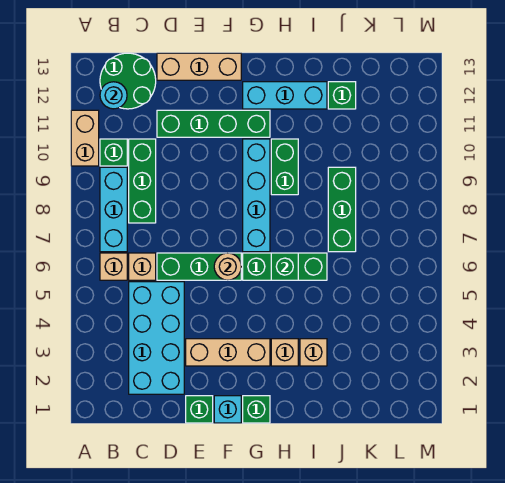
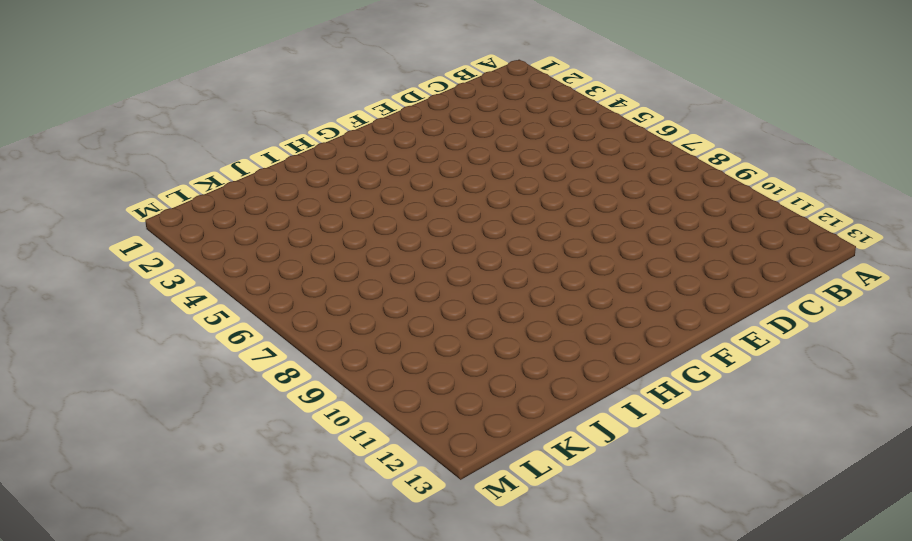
none -> tan brick A10:A11 level 1
none -> tan brick B6 level 1
none -> cyan brick B7:B9 level 1

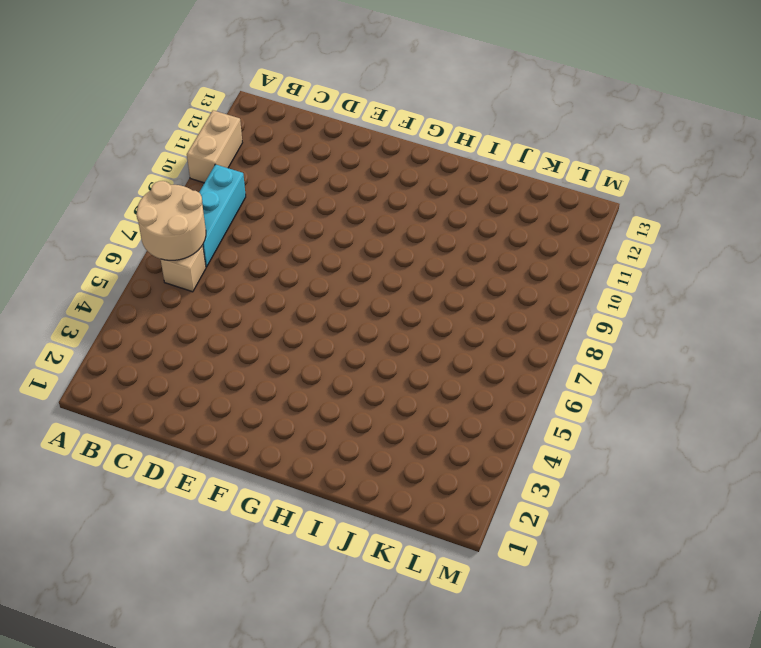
tan round brick A6:B7 level 2 -> none
none -> green brick B10 level 1
none -> green round brick B12:C13 level 1
none -> cyan brick C2:D5 level 1

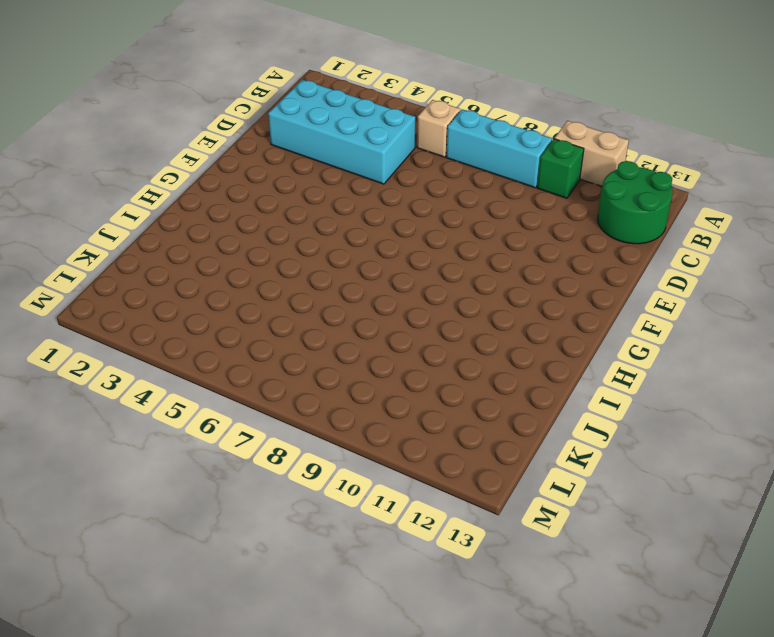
none -> tan brick C6 level 1
none -> green brick C8:C10 level 1
none -> green brick D6:F6 level 1

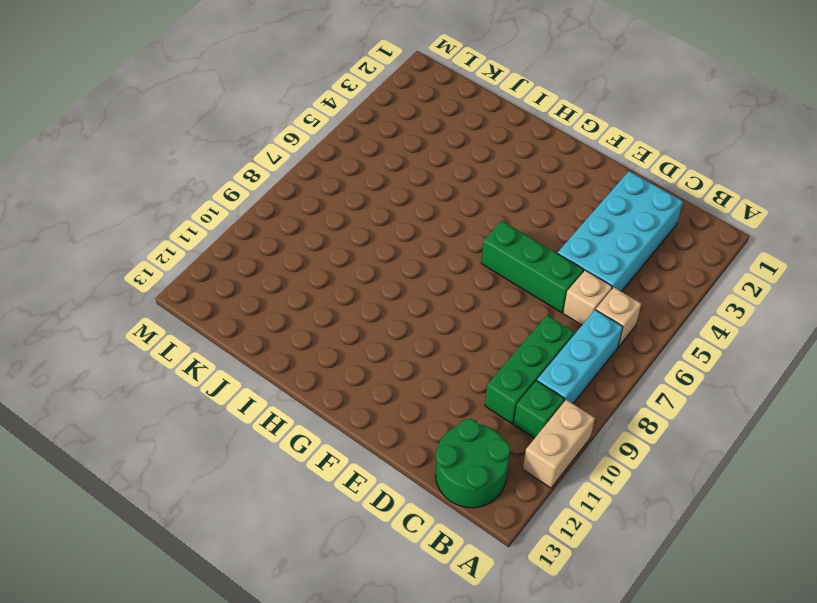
none -> green brick D11:G11 level 1
none -> tan brick D13:F13 level 1
none -> green brick E1 level 1

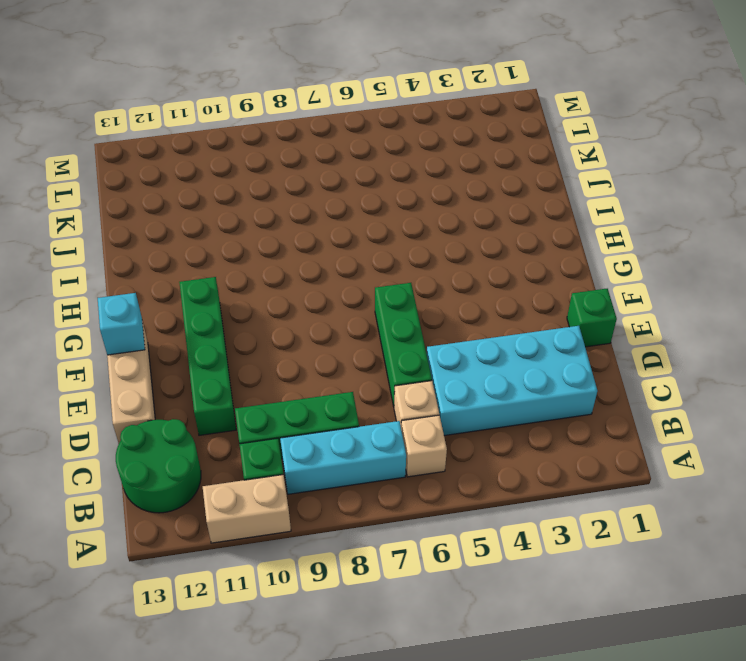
cyan brick F13 level 2 -> cyan brick F1 level 1
none -> tan brick E3:G3 level 1
none -> green brick G1 level 1
none -> green brick G6:I6 level 1

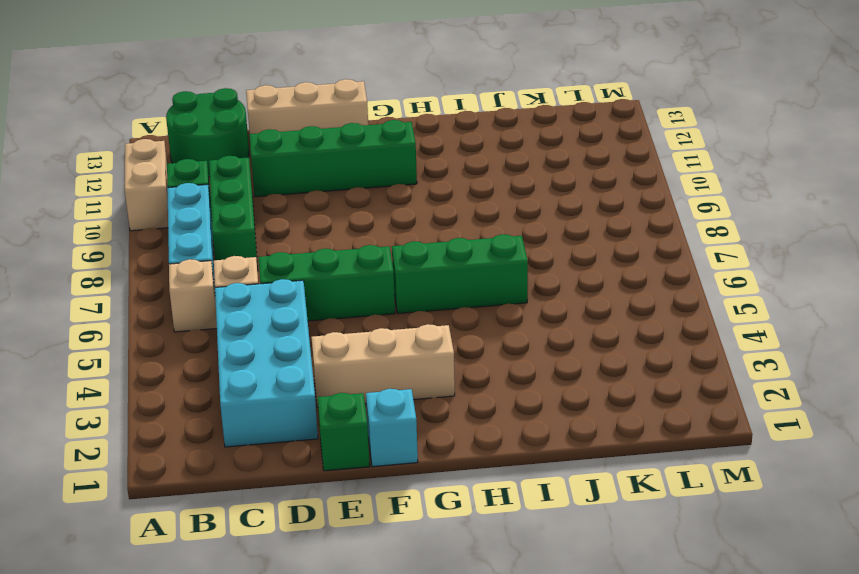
none -> green brick G1 level 1
none -> cyan brick G7:G10 level 1
none -> cyan brick G12:I12 level 1

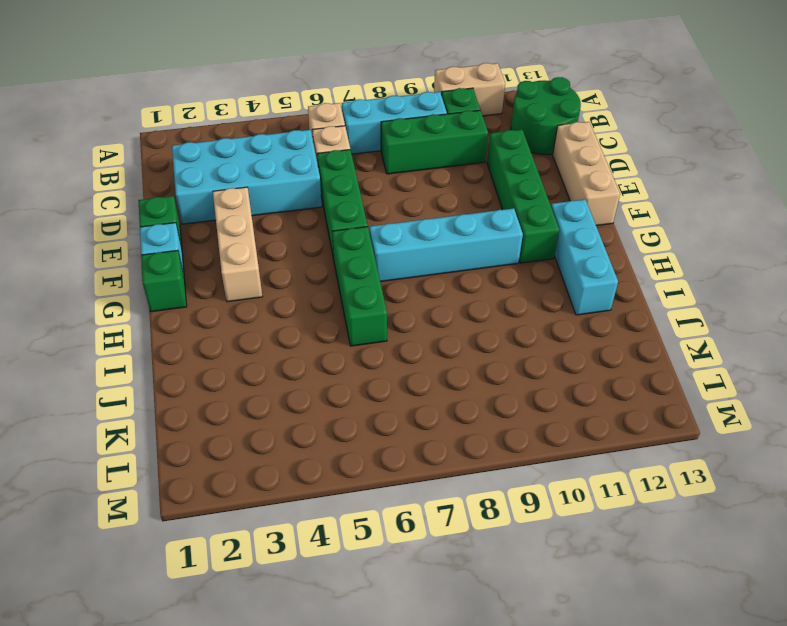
none -> tan brick H3 level 1
none -> green brick H9:H10 level 1
none -> tan brick I3 level 1

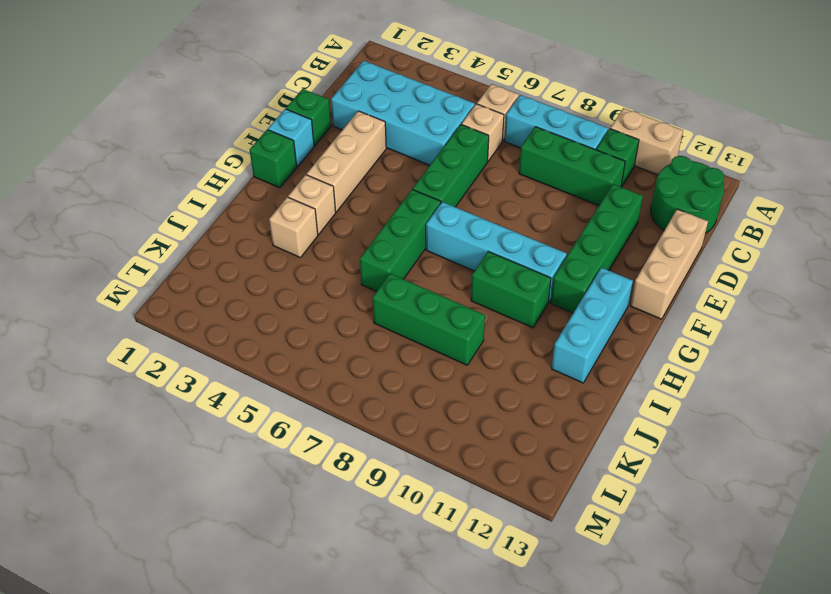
none -> green brick J12 level 1
none -> cyan round brick B12 level 2
none -> tan round brick F6 level 2

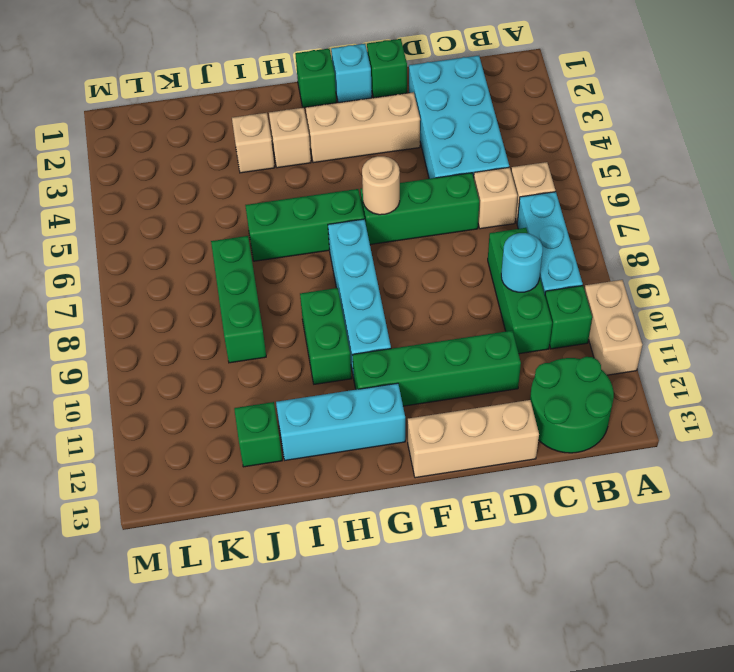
cyan round brick C9 level 2 -> cyan round brick B12 level 2
none -> green brick H6 level 2

